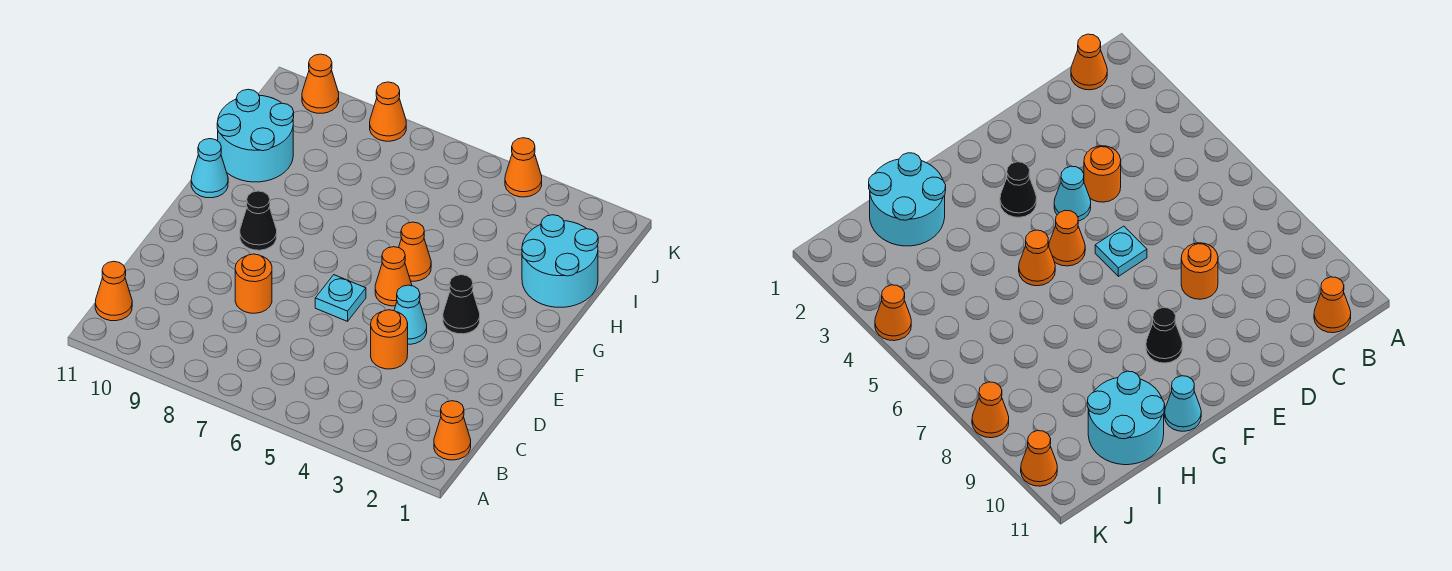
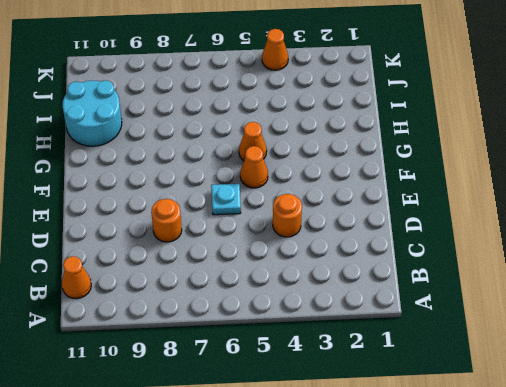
none -> orange cone B1 level 1
none -> cyan cone E4 level 1
none -> black cone F3 level 1

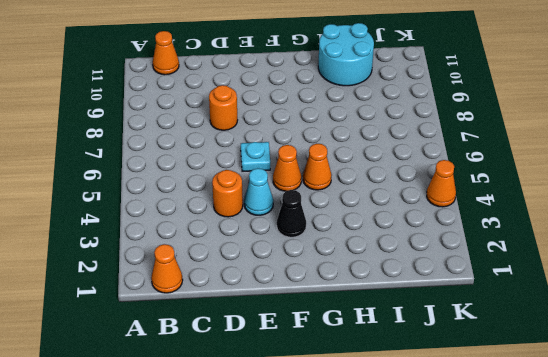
none -> black cone F9 level 1
none -> cyan cone G11 level 1
none -> cyan round brick H1:I2 level 1

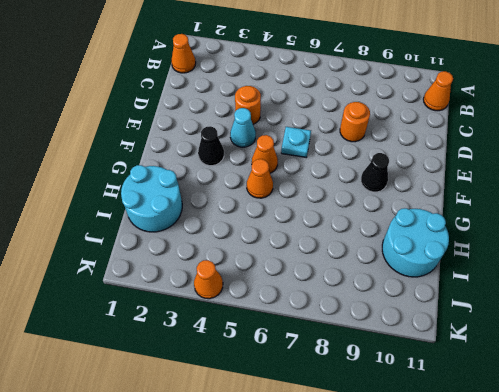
none -> cyan cone G11 level 1
none -> orange cone K8 level 1
none -> orange cone K10 level 1

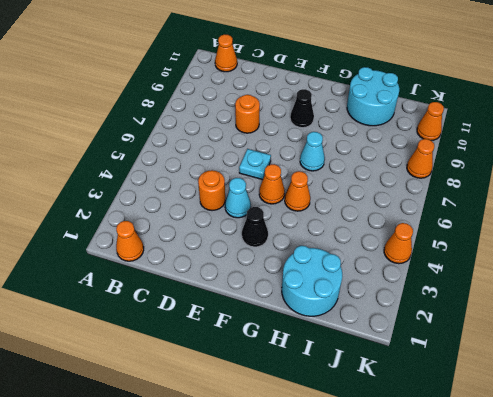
cyan cone G7 level 1 -> cyan cone G11 level 1

